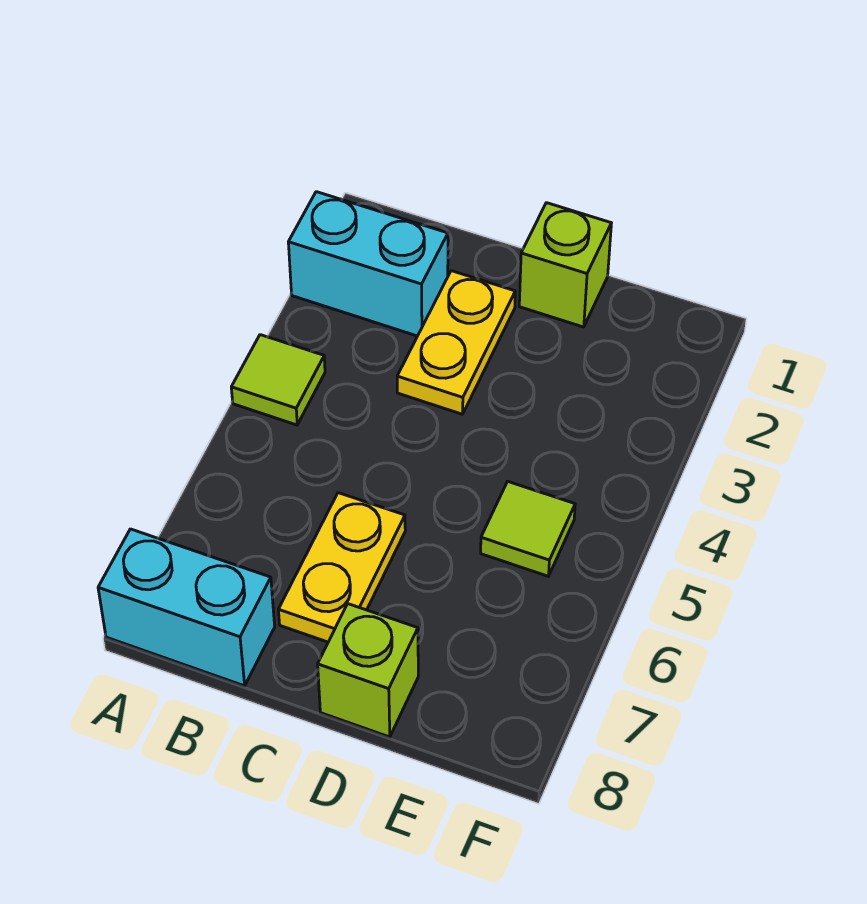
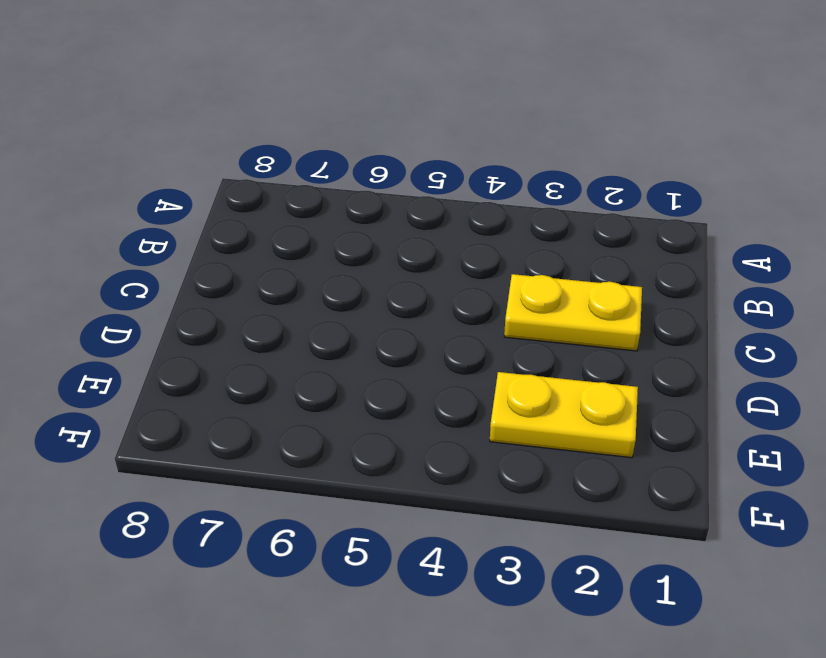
yellow plate E2:E3 level 1 -> yellow plate C6:C7 level 1
none -> cyan brick A2:B2 level 1
none -> lime tile A4 level 1

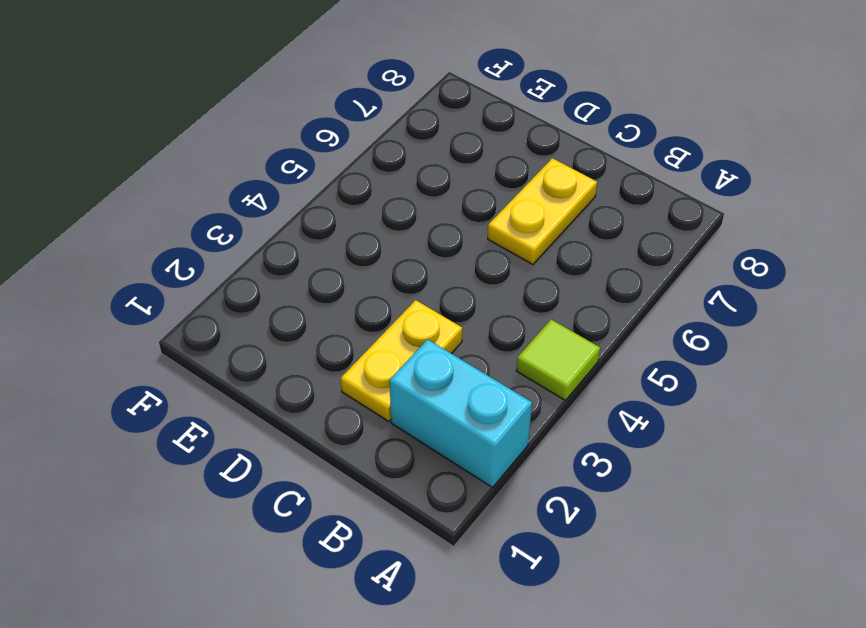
none -> cyan brick A8:B8 level 1
none -> lime brick D1 level 1

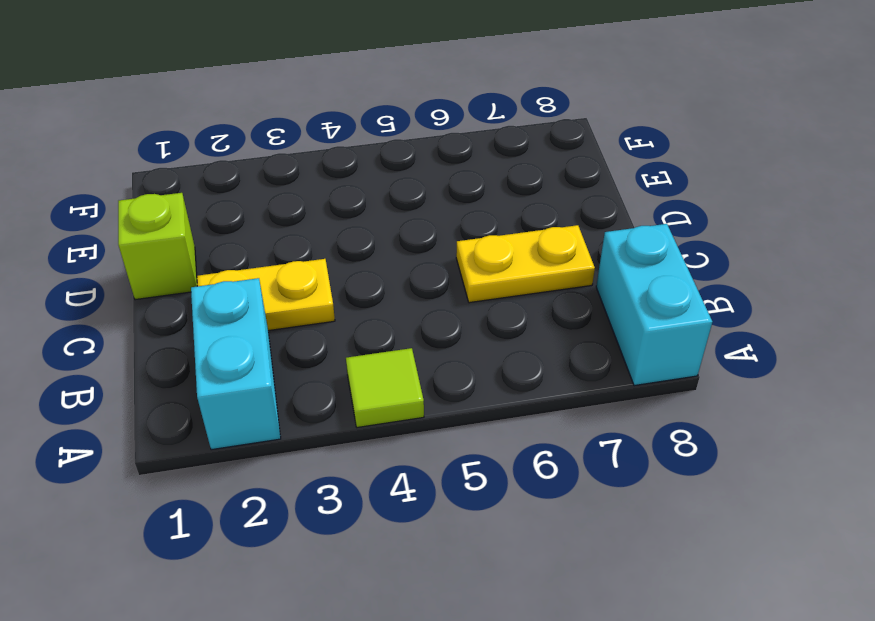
none -> lime brick D8 level 1
none -> lime tile E5 level 1

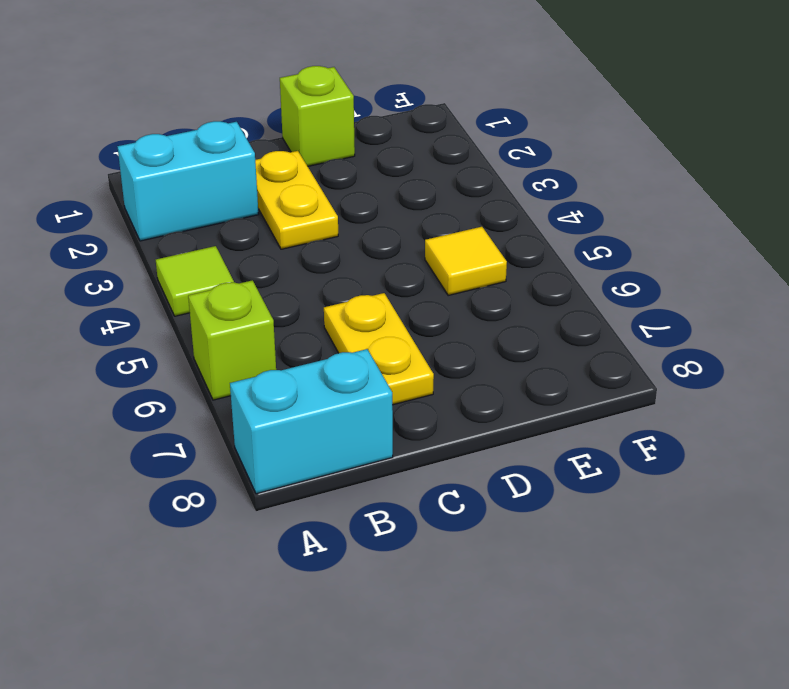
lime brick A6 level 1 -> lime brick D8 level 1
yellow tile E5 level 1 -> lime tile E5 level 1

